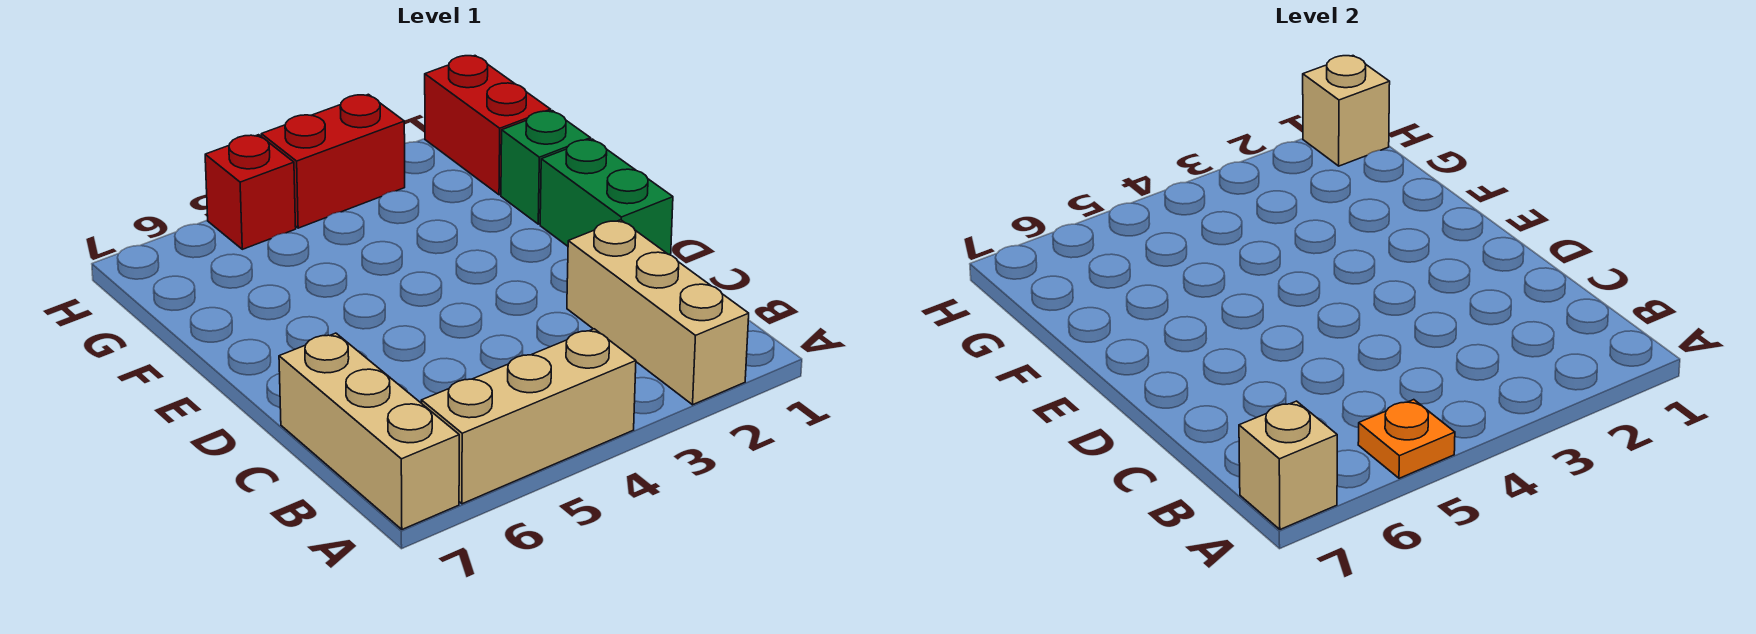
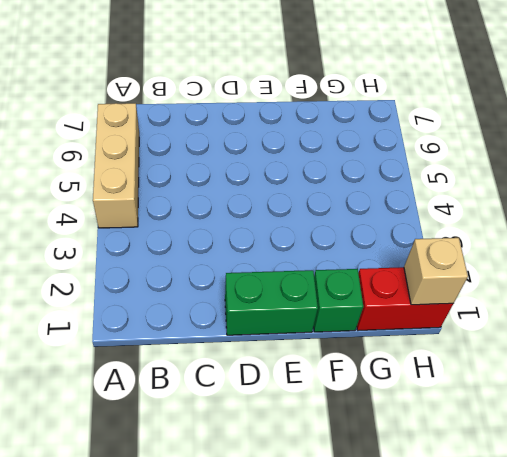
none -> tan brick A2:C2 level 1
none -> tan brick A7:C7 level 1

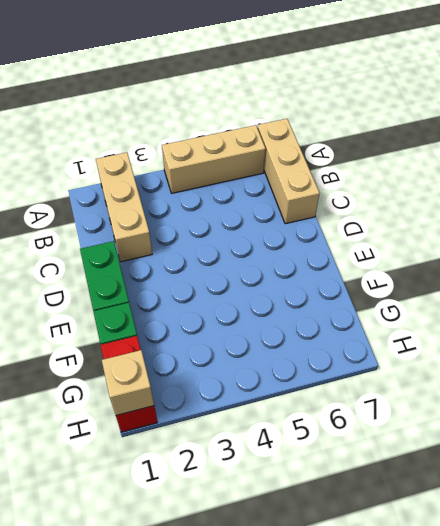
none -> red brick H3:H4 level 1
none -> red brick H5 level 1

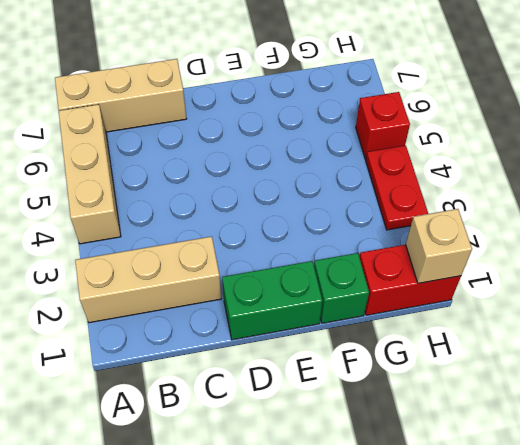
red plate H3:H4 level 1 -> red brick H3:H4 level 1
none -> orange plate A5 level 2
none -> tan brick A7 level 2

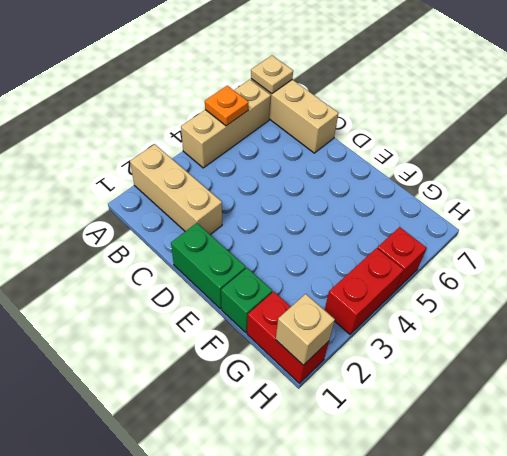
tan plate A7 level 2 -> tan brick A7 level 2

